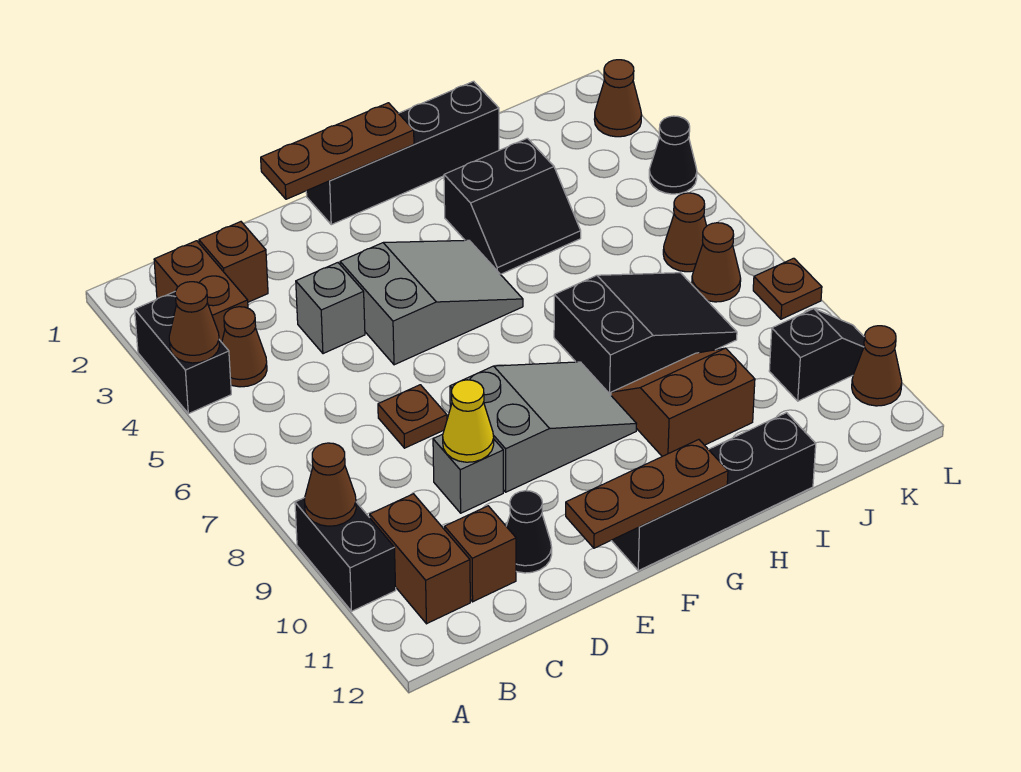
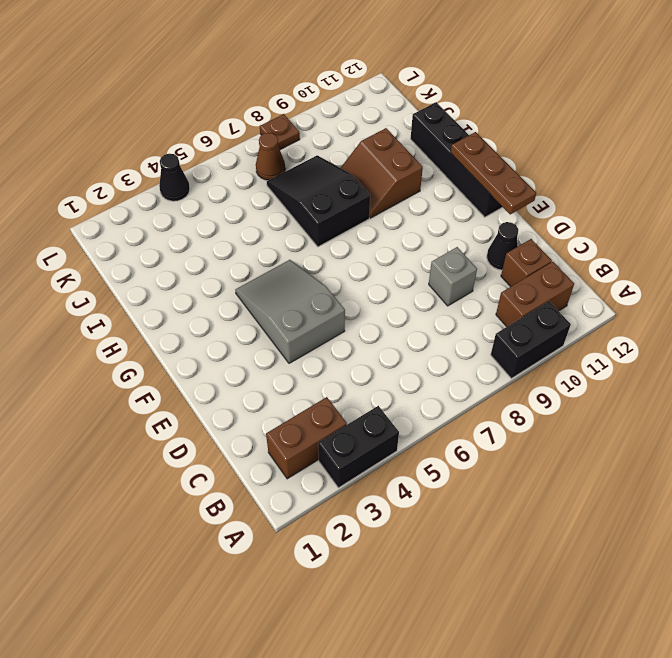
none -> brown cone B4 level 1
none -> brown brick C2 level 1
none -> grey brick D4 level 1
none -> brown plate D7 level 1

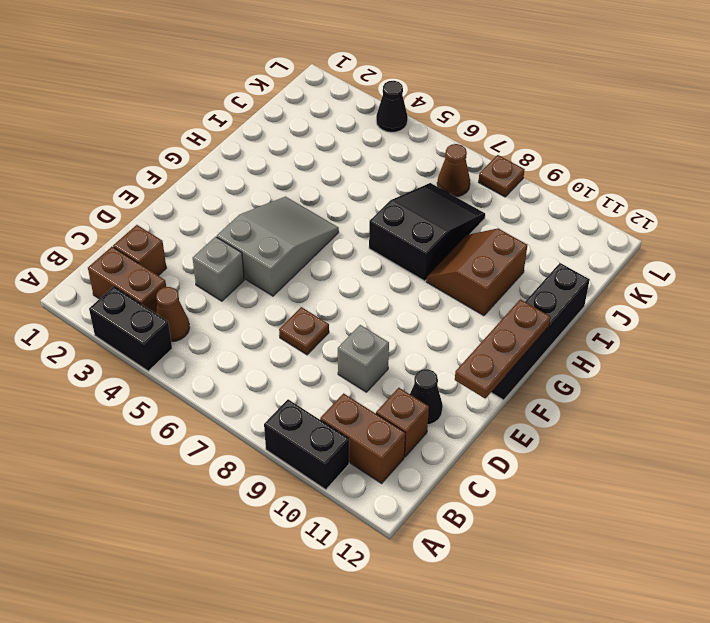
none -> grey slope E8:G9 level 1 top E
none -> black brick F1:I1 level 1
none -> black slope H3:I4 level 1 top 3
none -> brown cone K6 level 1

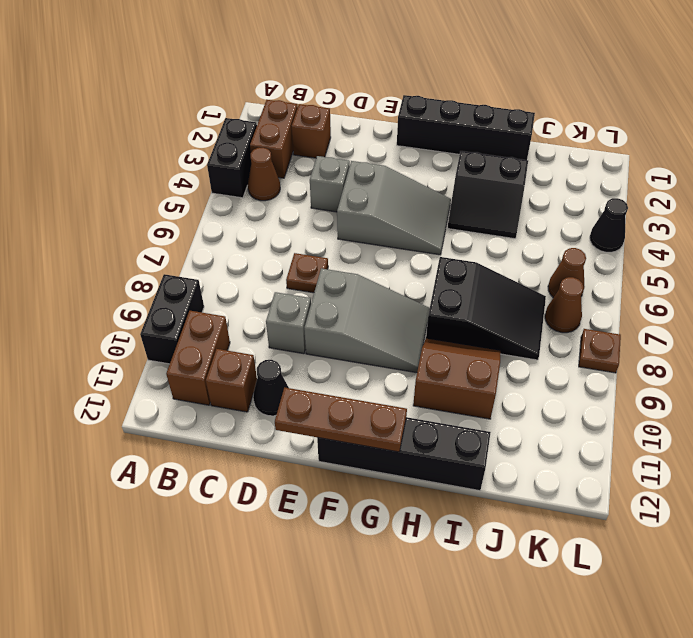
none -> black slope K10:L10 level 1 top K
none -> brown cone L2 level 1
none -> brown cone L11 level 1
none -> brown cone A4 level 2

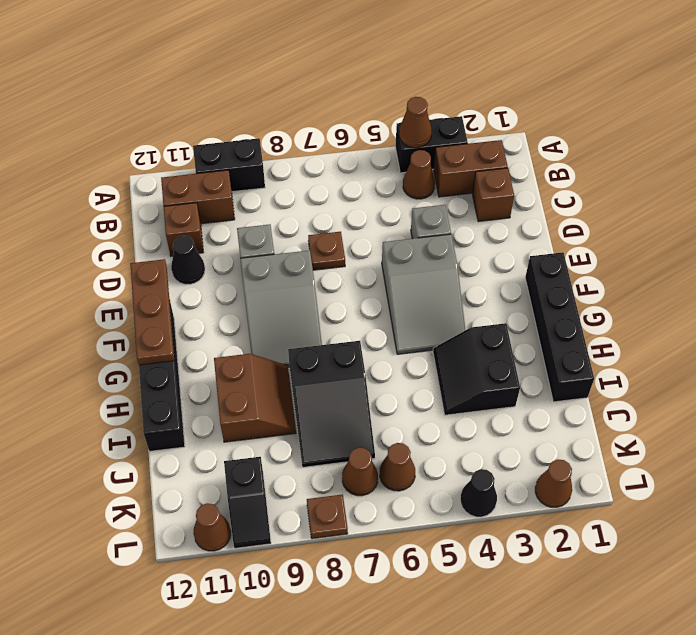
none -> brown cone A9 level 2
none -> yellow cone D9 level 2
none -> brown plate E1:G1 level 2

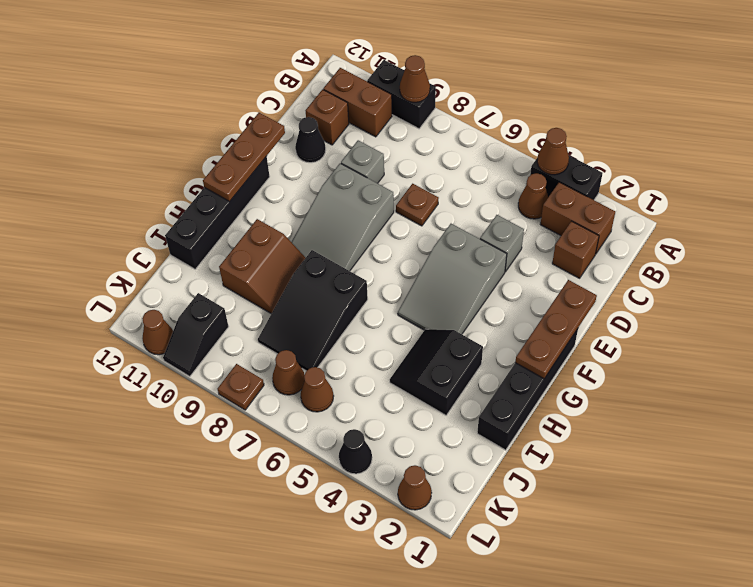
none -> yellow cone D9 level 2

